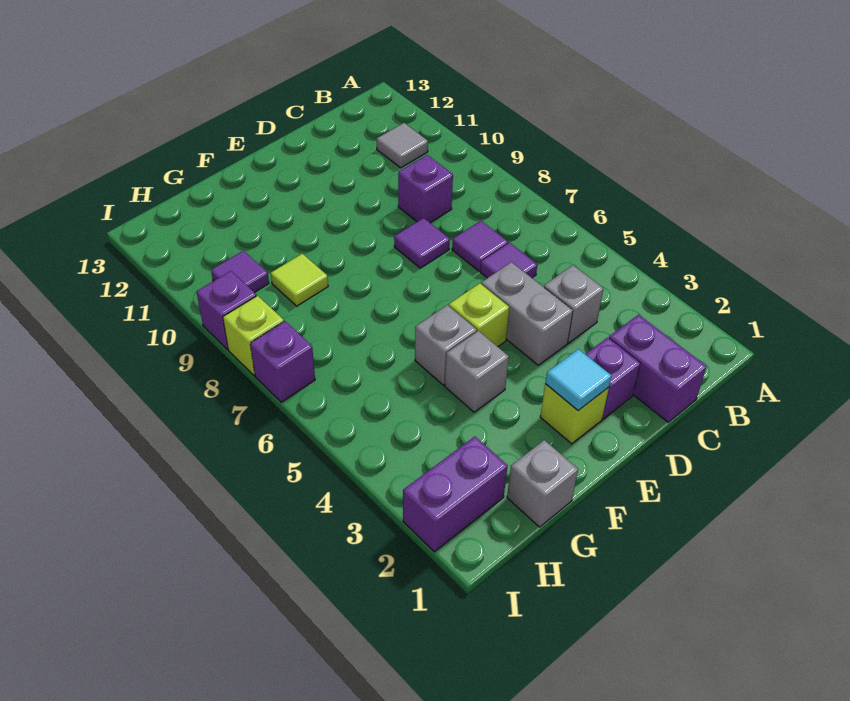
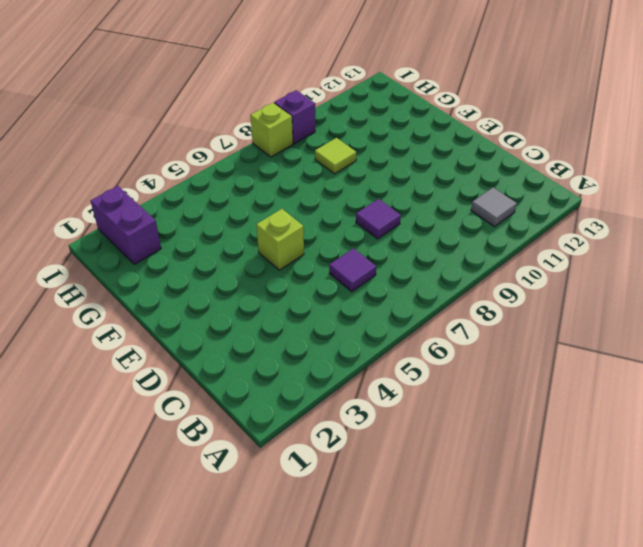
none -> purple brick C1:C2 level 1
none -> grey brick C4 level 1
none -> purple tile C7 level 1

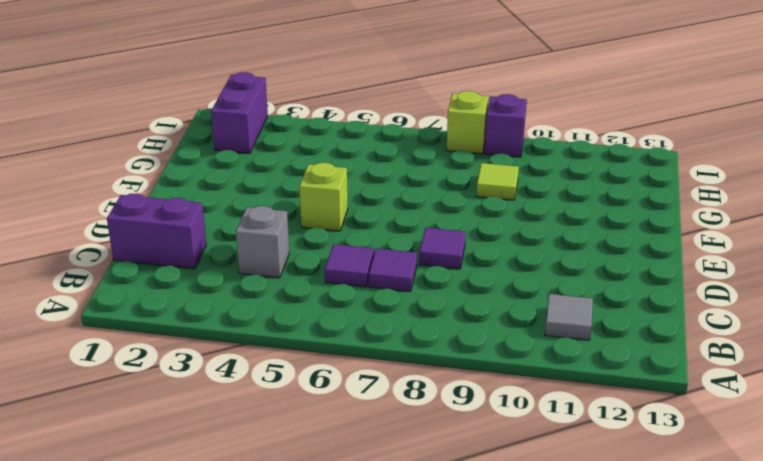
none -> purple brick C9 level 1
none -> purple brick D2 level 1
none -> grey brick D4:D5 level 1

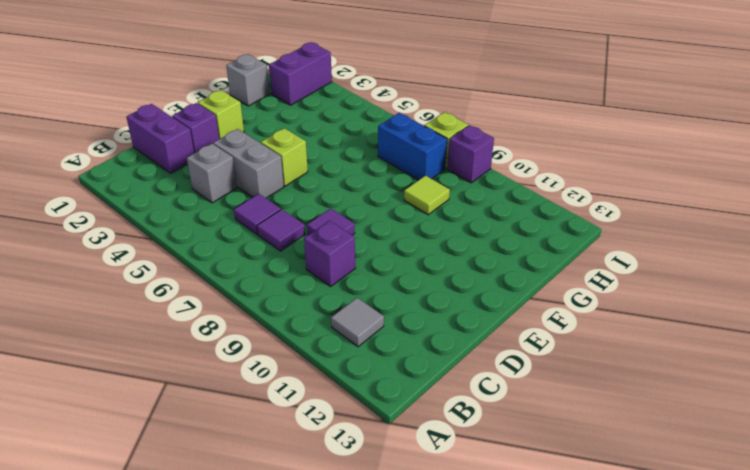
blue brick H7:H8 level 1 -> none
none -> grey brick F4 level 1
none -> grey brick F5 level 1
none -> purple tile H10 level 1

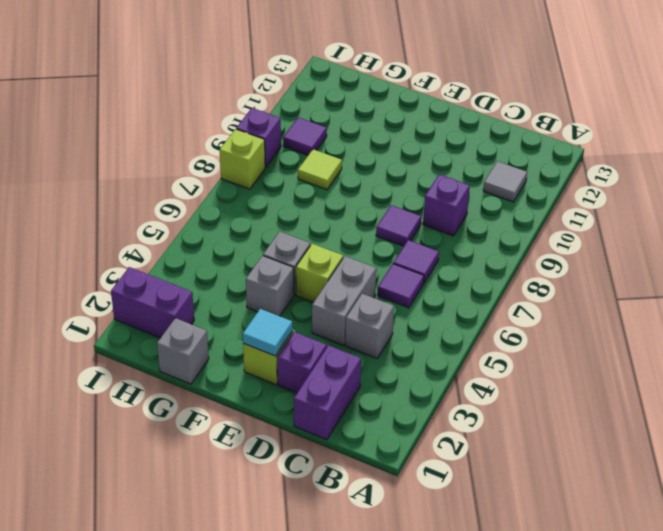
none -> purple brick I7 level 1

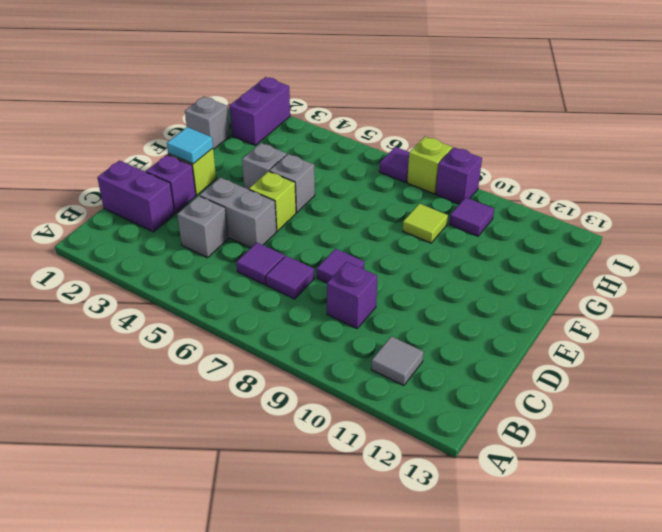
purple tile I7 level 1 -> purple brick I7 level 1

